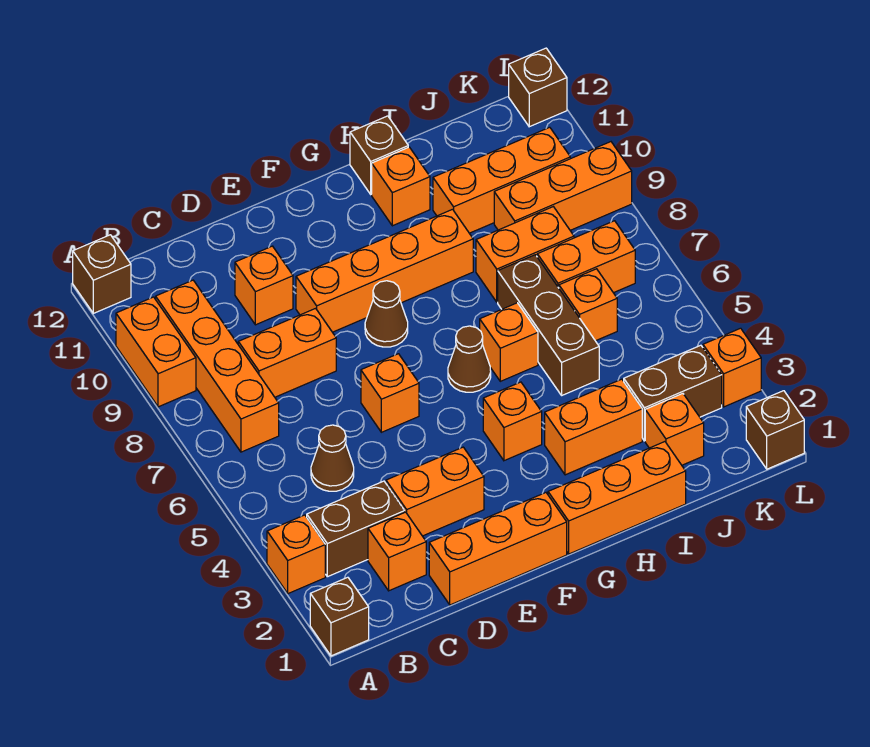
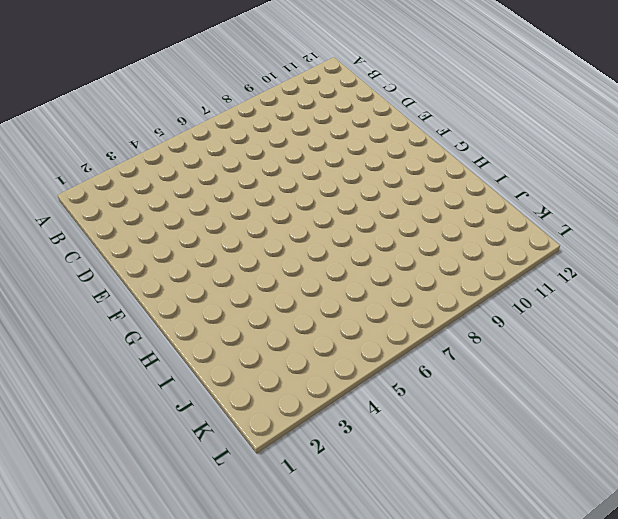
none -> brown brick A1 level 1
none -> orange brick A3 level 1
none -> orange brick A9:A10 level 1
none -> brown brick A12 level 1

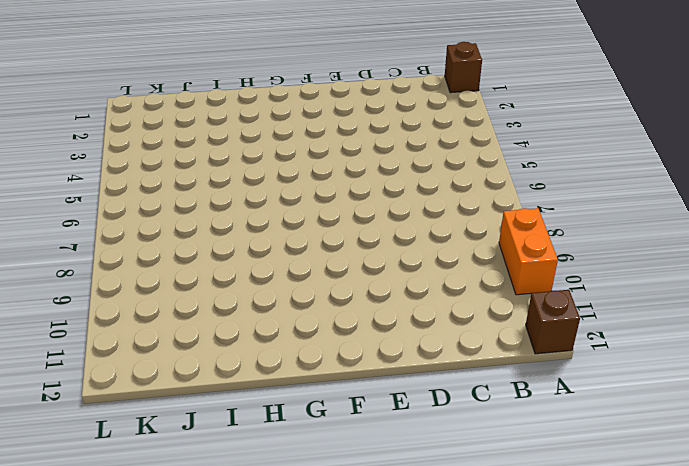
none -> orange brick A3 level 1
none -> brown brick B3:C3 level 1
none -> orange brick B7:B10 level 1
none -> orange brick C2 level 1

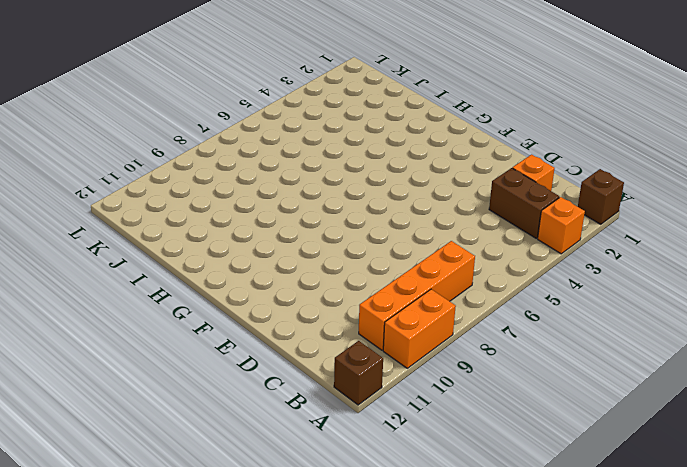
none -> brown cone C5 level 1
none -> orange brick C8:D8 level 1
none -> orange brick D1:F1 level 1
none -> orange brick D3:E3 level 1

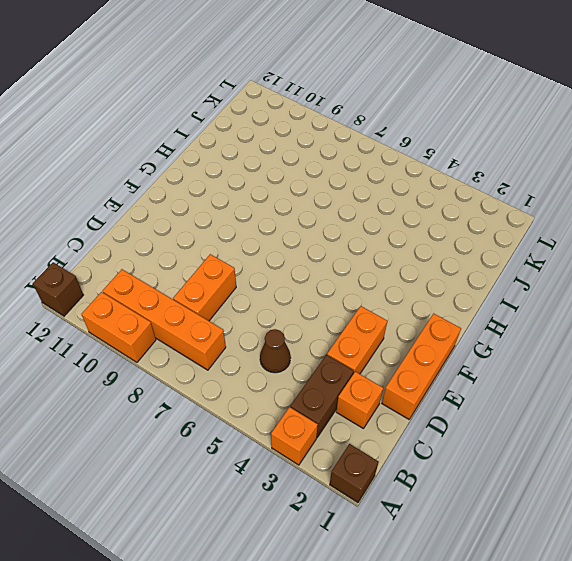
none -> orange brick D10 level 1
none -> orange brick E6 level 1
none -> orange brick E9:H9 level 1
none -> brown cone F8 level 1

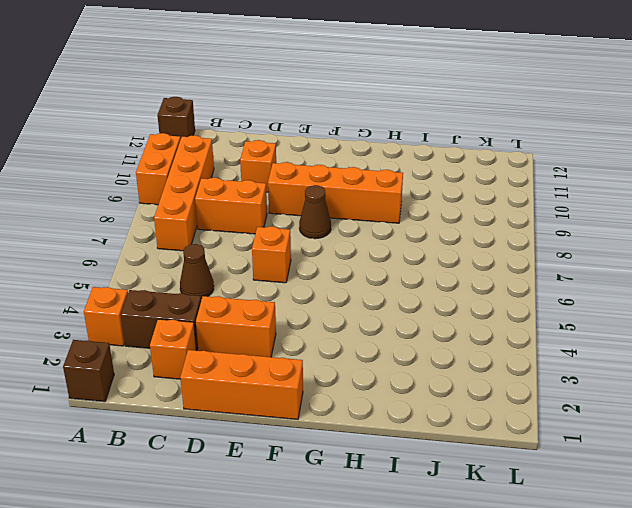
none -> orange brick G1:I1 level 1
none -> orange brick G4 level 1
none -> brown cone G6 level 1
none -> orange brick H3:I3 level 1

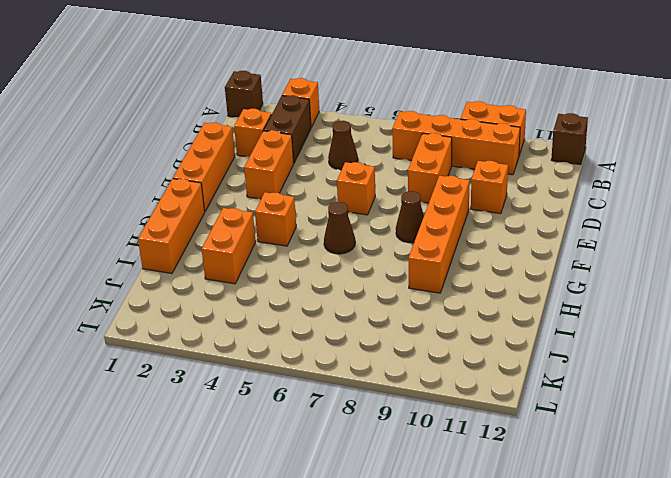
none -> orange brick H6 level 1
none -> orange brick H11 level 1
none -> brown brick H12 level 1
none -> brown brick I5:I7 level 1

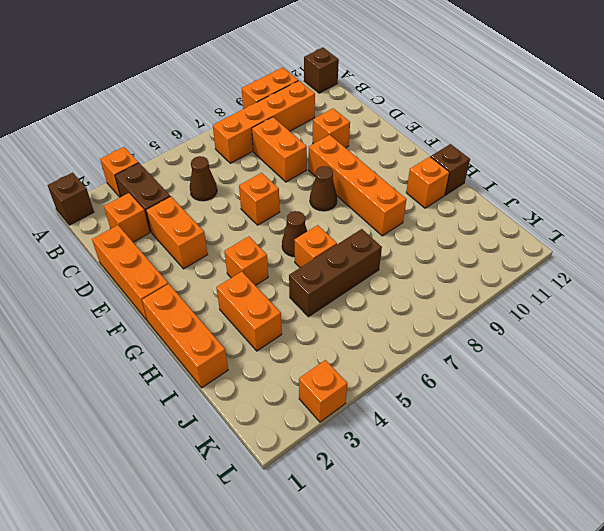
none -> orange brick I8:J8 level 1
none -> orange brick I10:K10 level 1
none -> orange brick J2 level 1
none -> brown brick J3:K3 level 1

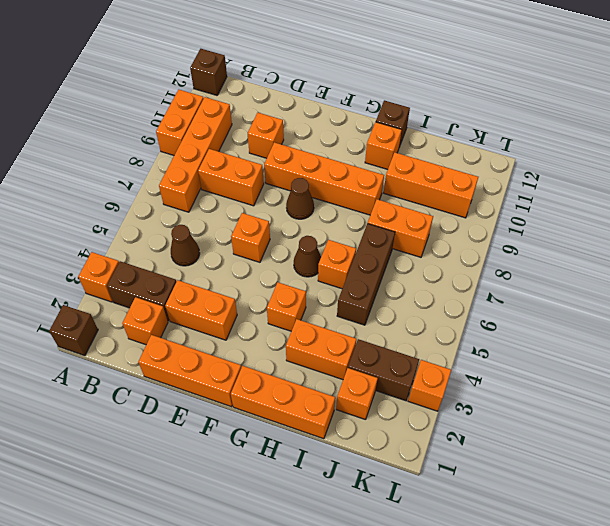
none -> orange brick J6 level 1
none -> orange brick J7:K7 level 1
none -> orange brick J9:L9 level 1
none -> brown brick L1 level 1

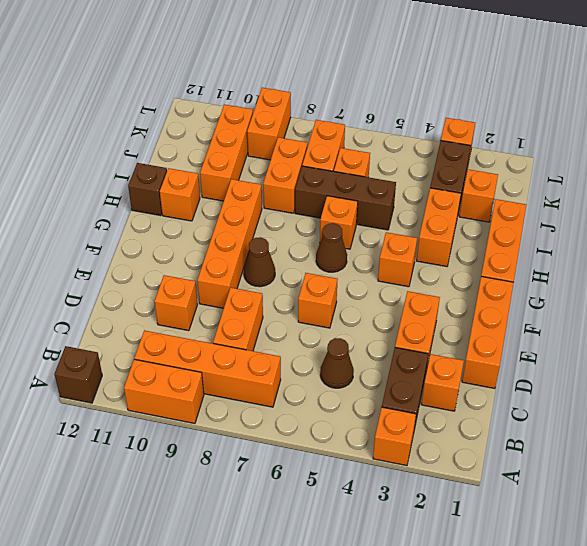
orange brick K9:L9 level 1 -> orange brick J9:L9 level 1
none -> brown brick A1 level 1
none -> brown brick L1 level 1
none -> brown brick L12 level 1

